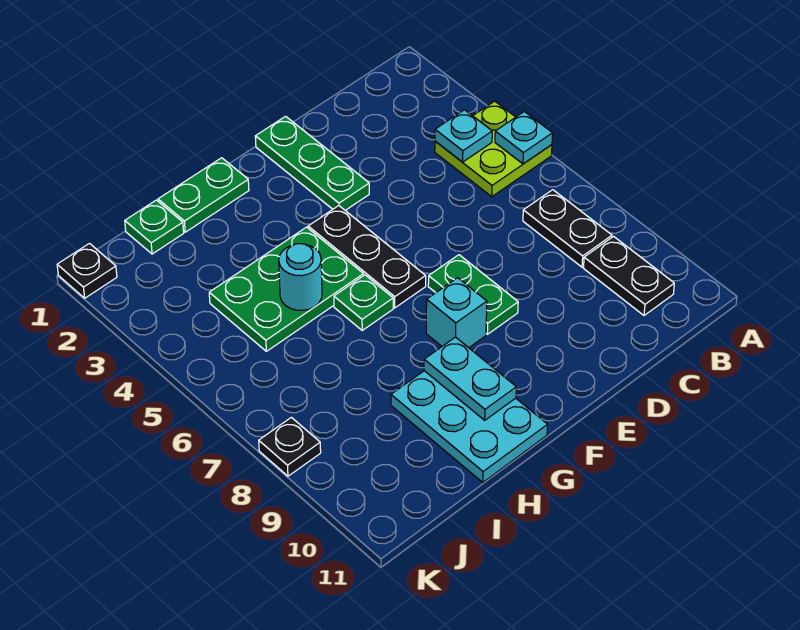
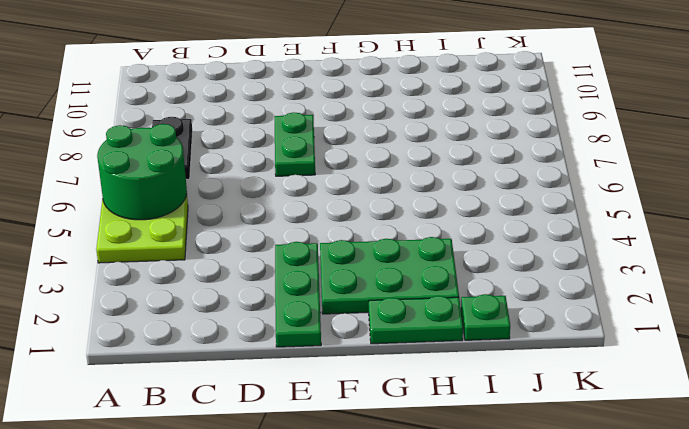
green round brick A5:B6 level 2 -> cyan plate A5 level 2
green plate F2:H3 level 1 -> green plate G4:I5 level 1
none -> black plate B9:B10 level 1
none -> black plate F4:F6 level 1
none -> cyan brick F8 level 1

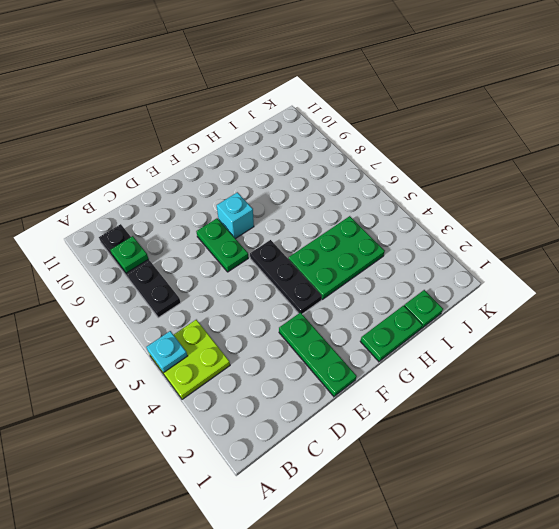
green plate B9 level 2 -> green plate G6 level 1
none -> cyan plate G9:H11 level 1
none -> black plate K1 level 1
none -> black plate K8 level 1

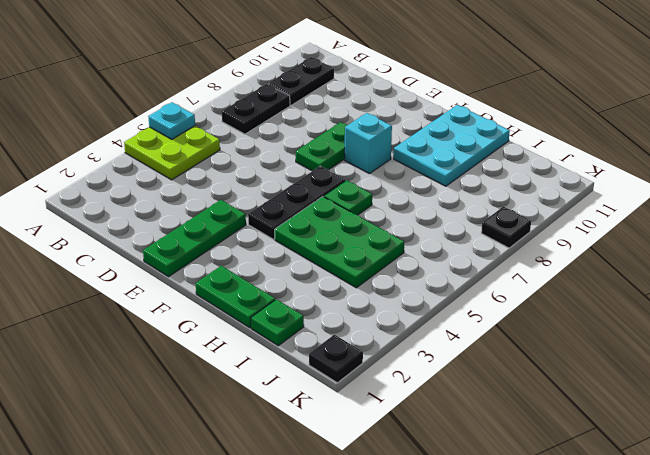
none -> cyan plate B4 level 2
none -> cyan plate G9:G10 level 2
none -> cyan round brick H5 level 2

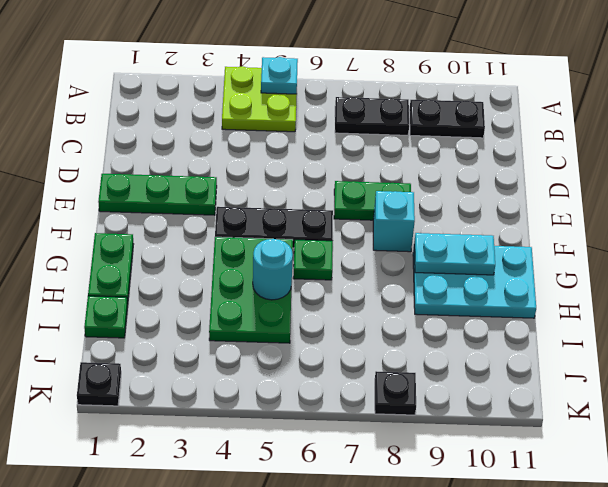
none -> cyan plate B4 level 2

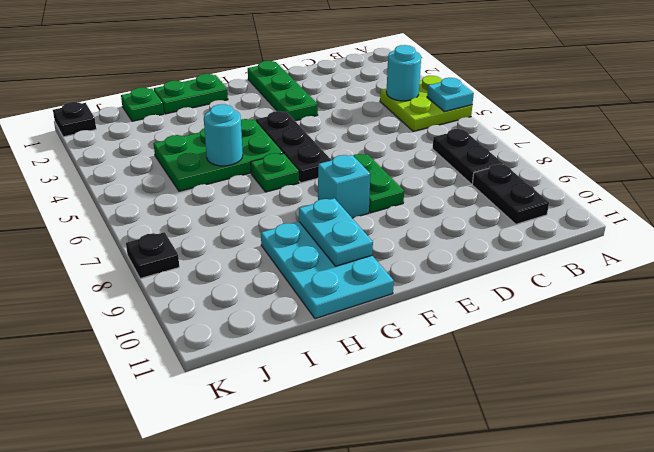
cyan round brick B4 level 2 -> cyan plate B4 level 2

